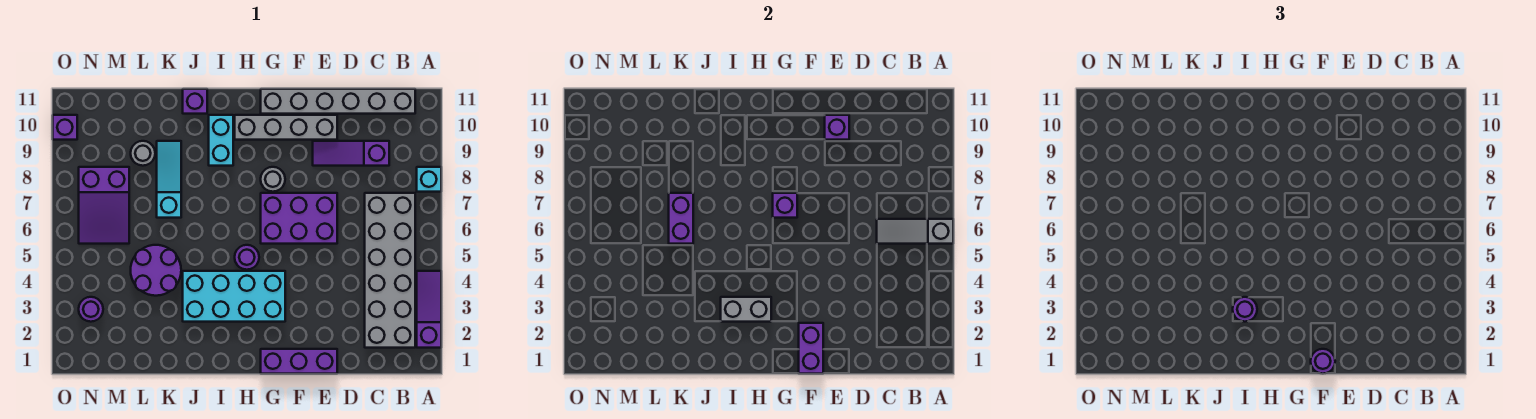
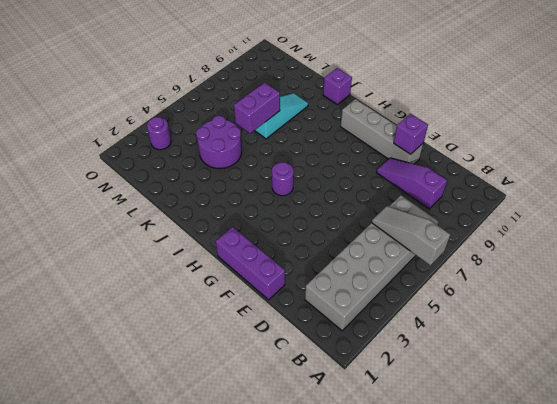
none -> purple slope A2:A4 level 1 top 2
none -> cyan brick A8 level 1
none -> grey brick B11:G11 level 1

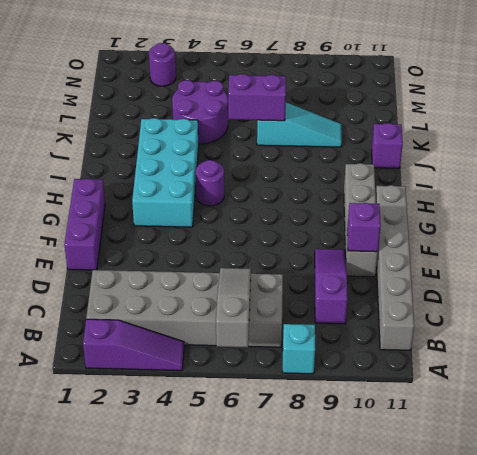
none -> purple brick E6:G7 level 1
none -> grey round brick G8 level 1
none -> cyan brick I9:I10 level 1

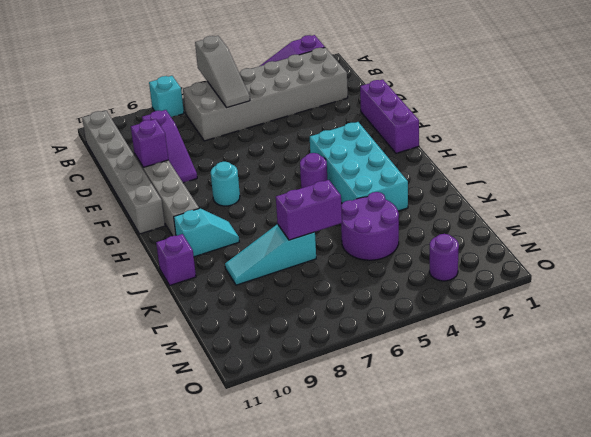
cyan round brick G8 level 1 -> grey round brick G8 level 1
cyan slope I9:I10 level 1 top 10 -> cyan brick I9:I10 level 1
none -> purple brick E6:G7 level 1
none -> grey round brick L9 level 1
none -> purple slope M6:N8 level 1 top 8

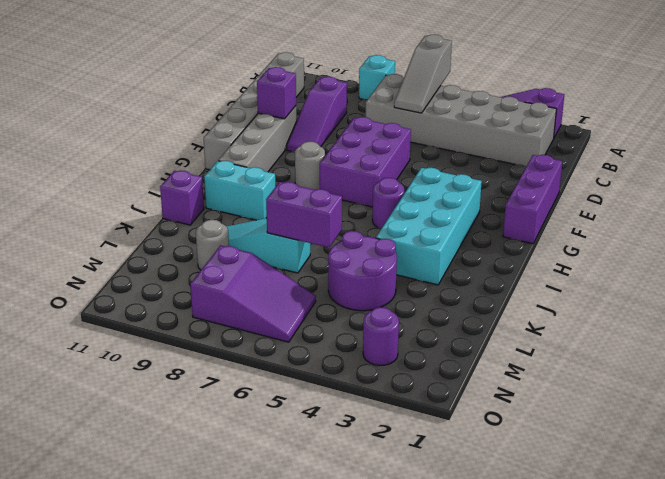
none -> purple brick O10 level 1
none -> purple brick F1:F2 level 2
none -> purple brick G7 level 2

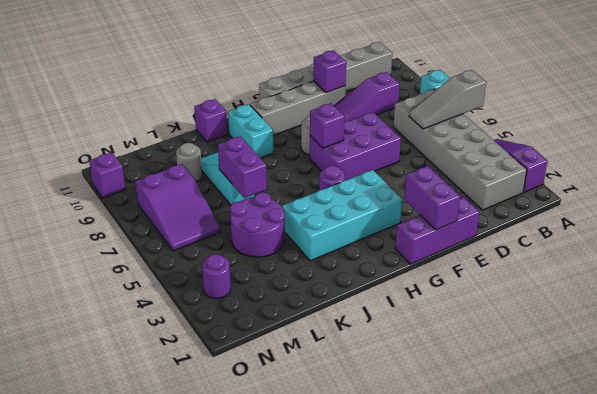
none -> grey brick H3:I3 level 2
none -> purple round brick F1 level 3
none -> purple round brick I3 level 3

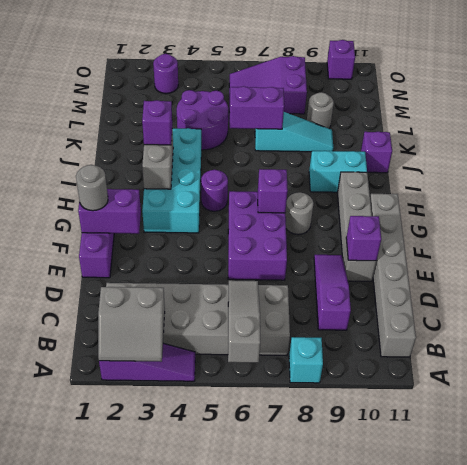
grey slope A2:B3 level 2 top B -> none
grey round brick F1 level 3 -> purple round brick F1 level 3
purple brick I3 level 3 -> purple round brick I3 level 3

